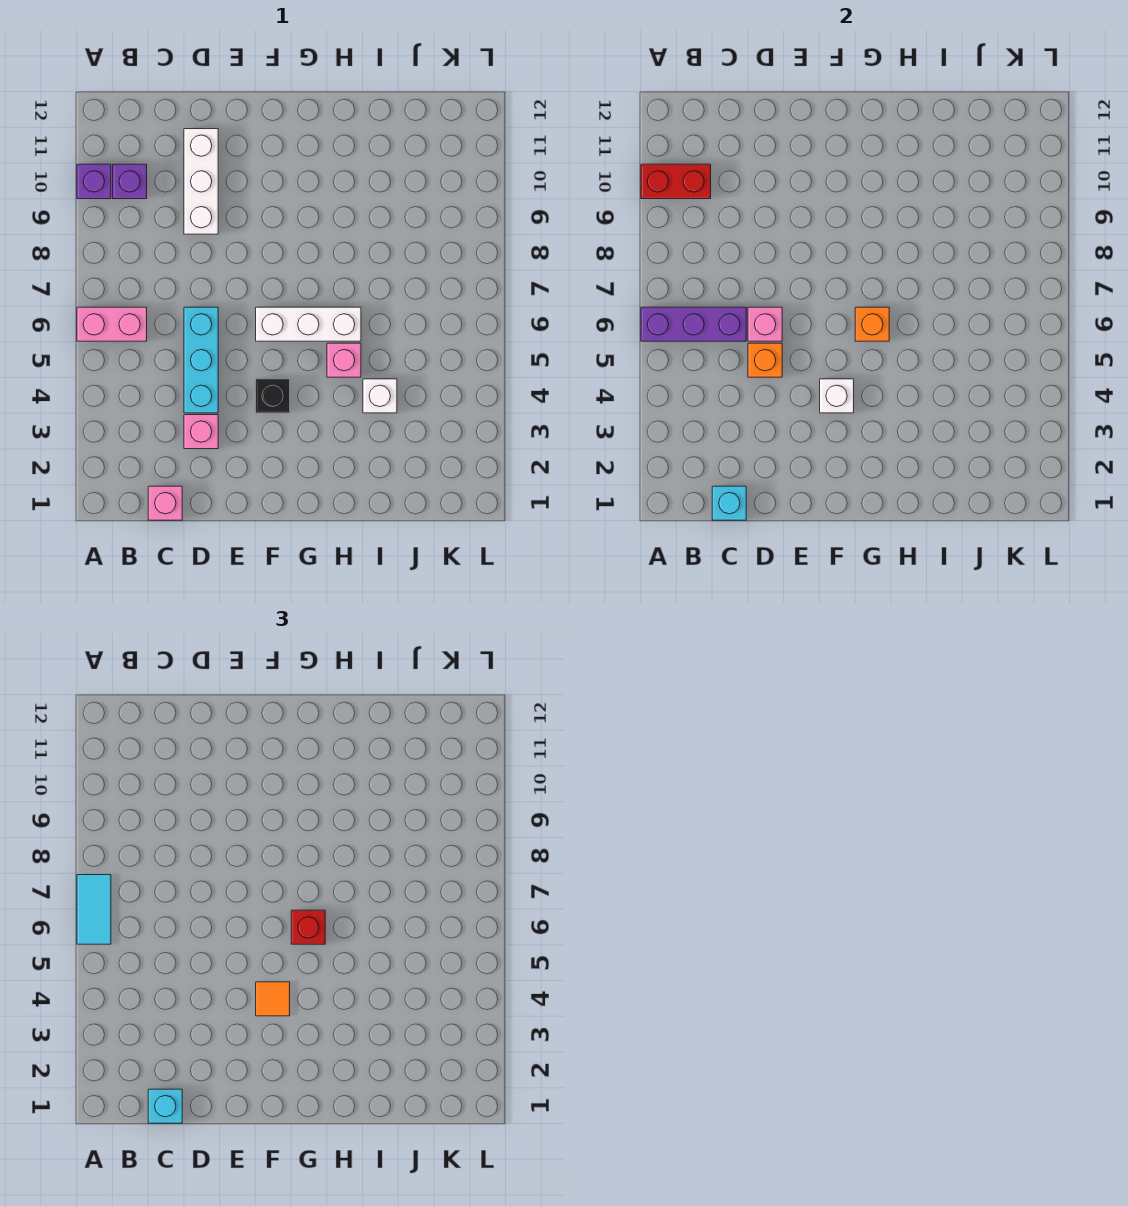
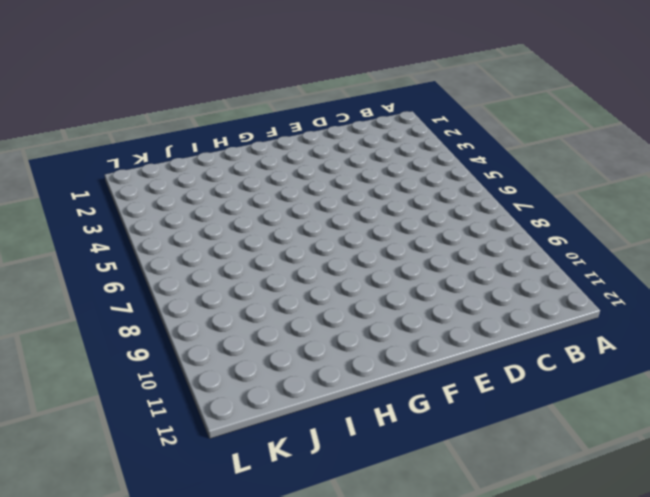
none -> pink brick A6:B6 level 1
none -> purple brick A10 level 1
none -> purple brick B10 level 1

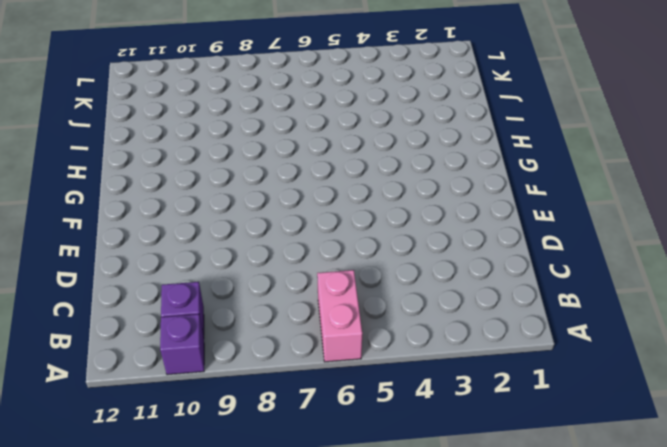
none -> pink brick C1 level 1
none -> pink brick D3 level 1
none -> cyan brick D4:D6 level 1

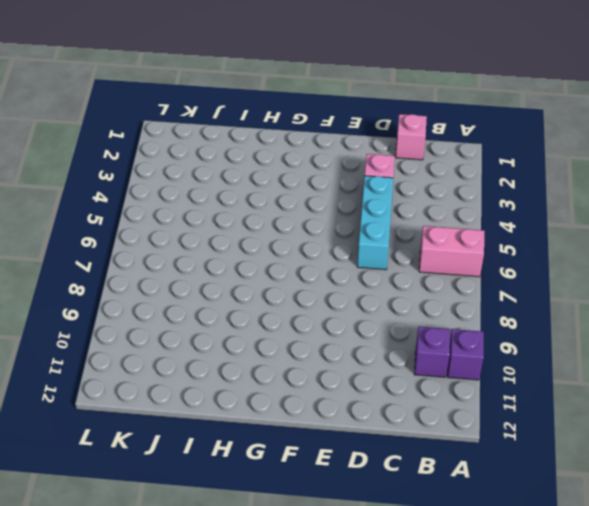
none -> white brick D9:D11 level 1
none -> black brick F4 level 1
none -> white brick F6:H6 level 1

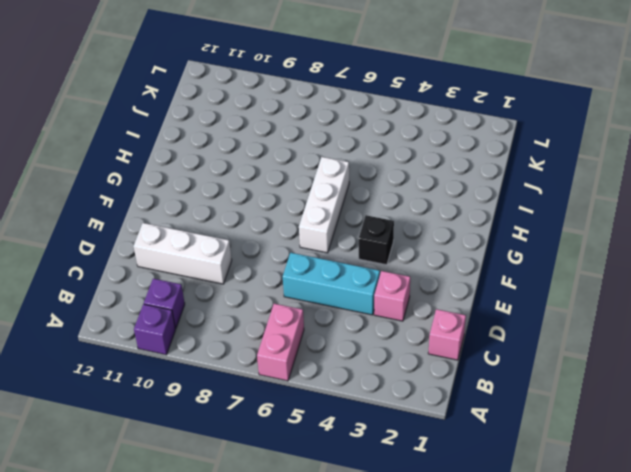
none -> pink brick H5 level 1
none -> white brick I4 level 1
none -> purple brick A6:C6 level 2

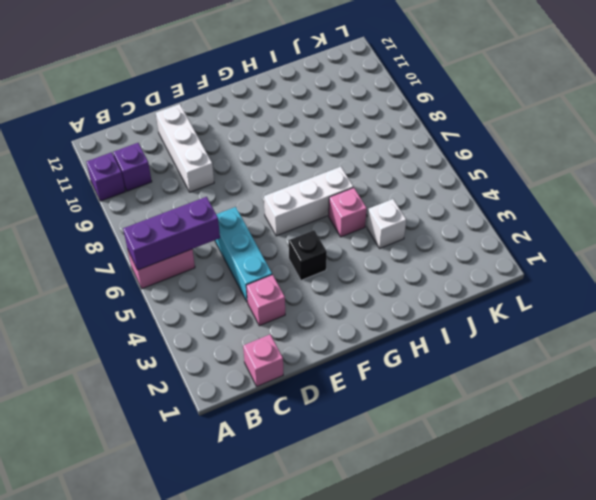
none -> red brick A10:B10 level 2
none -> cyan brick C1 level 2
none -> orange brick D5 level 2

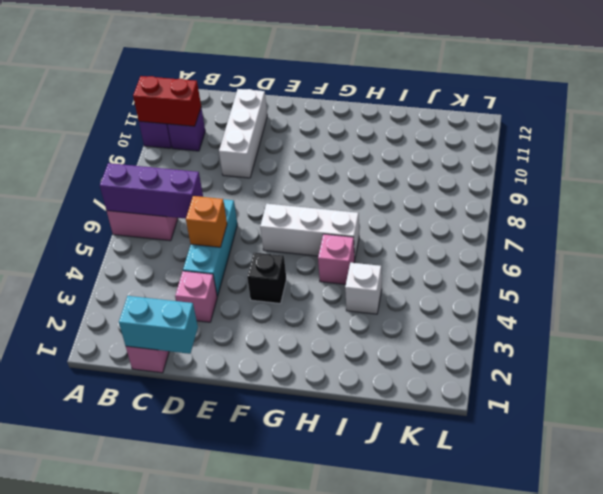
cyan brick C1:D1 level 2 -> cyan brick C1 level 2
none -> pink brick D6 level 2
none -> white brick F4 level 2
none -> orange brick G6 level 2

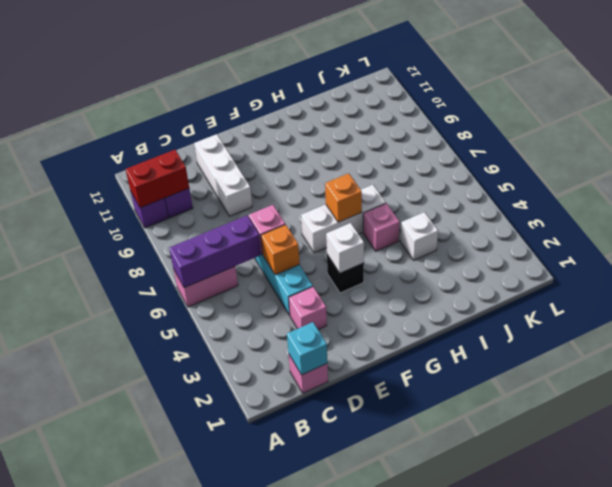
none -> cyan tile A6:A7 level 3
none -> cyan brick C1 level 3
none -> orange tile F4 level 3

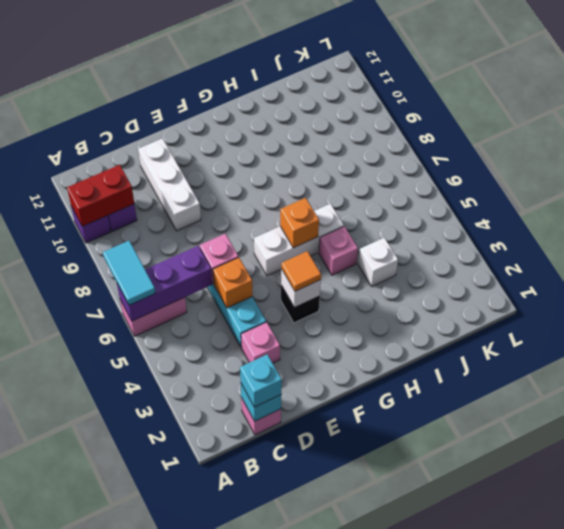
none -> red brick G6 level 3

